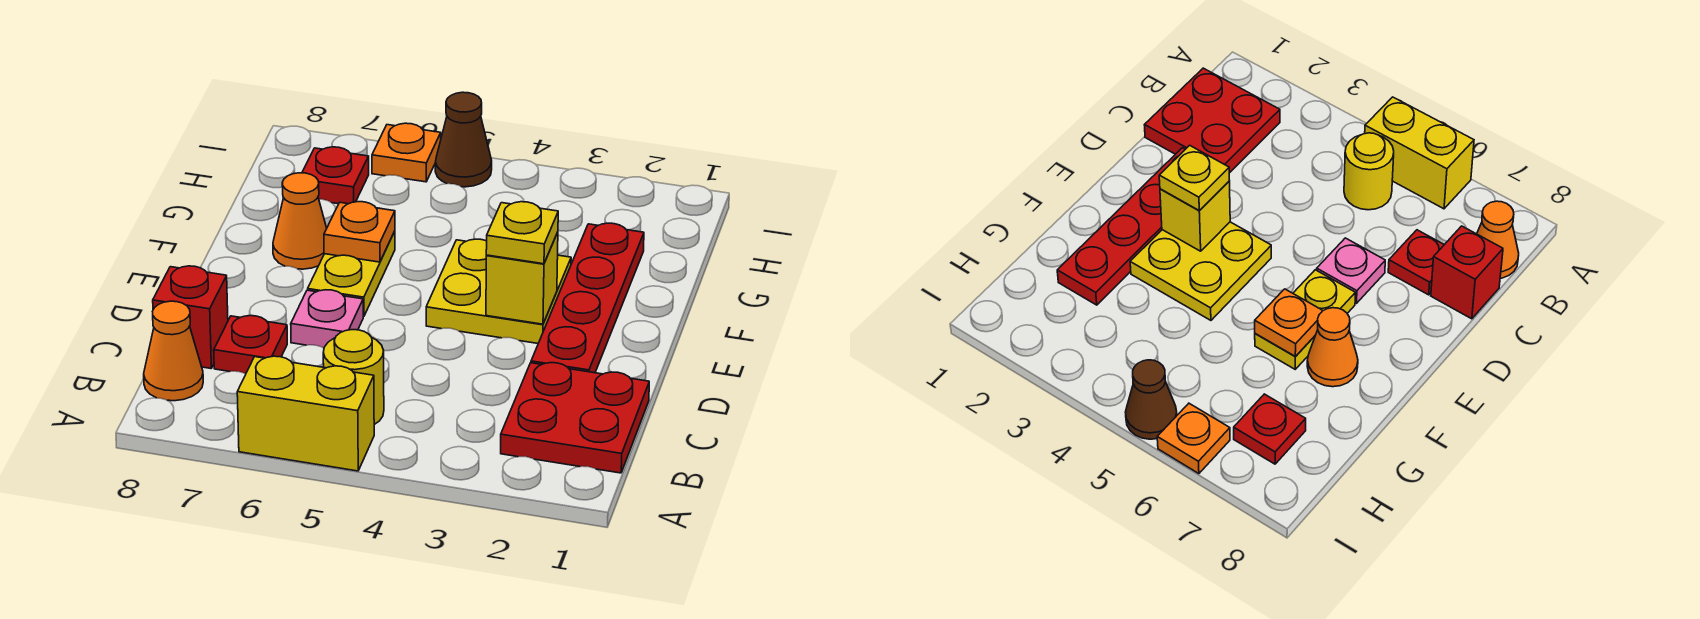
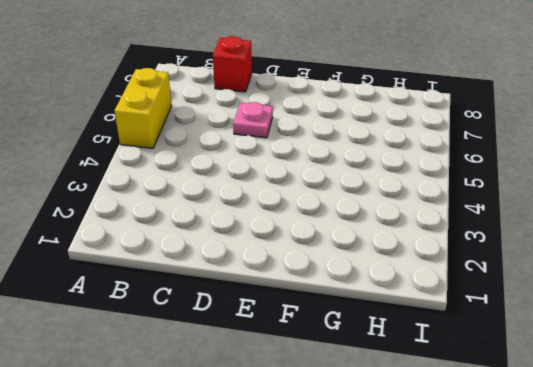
none -> red plate B1:C2 level 1
none -> yellow round brick B5 level 1
none -> orange cone B8 level 1

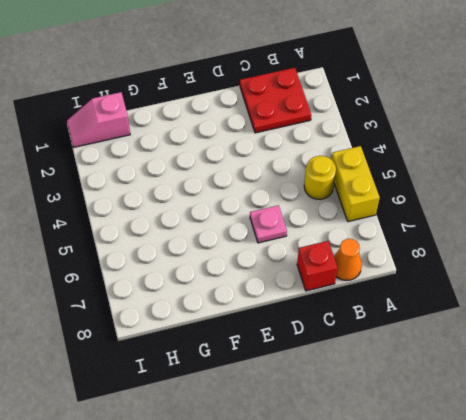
pink slope H1:I1 level 1 top H -> none
none -> red plate C7 level 1
none -> red plate D2:G2 level 1
none -> yellow plate E3:F4 level 1

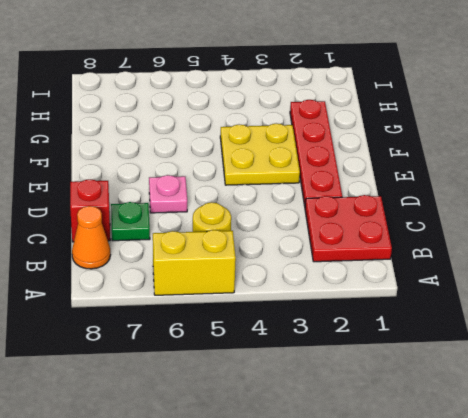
green plate C7 level 1 -> red plate C7 level 1
none -> yellow plate E6:F6 level 1
none -> orange cone F7 level 1
none -> red plate H7 level 1

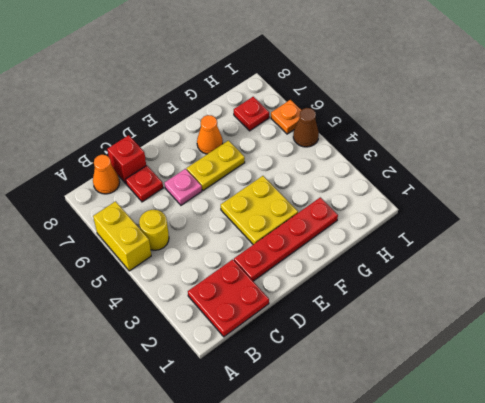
none -> yellow brick E3 level 2
none -> orange plate F6 level 2
none -> yellow plate E3 level 3

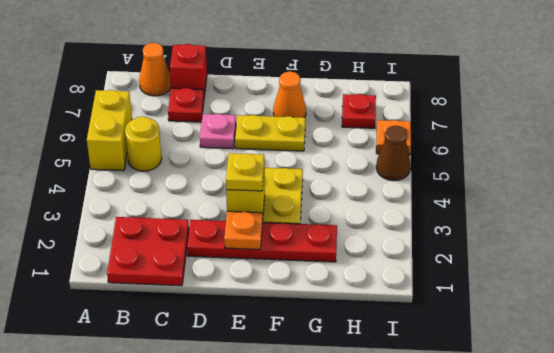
orange plate E2 level 2 -> orange plate F6 level 2

